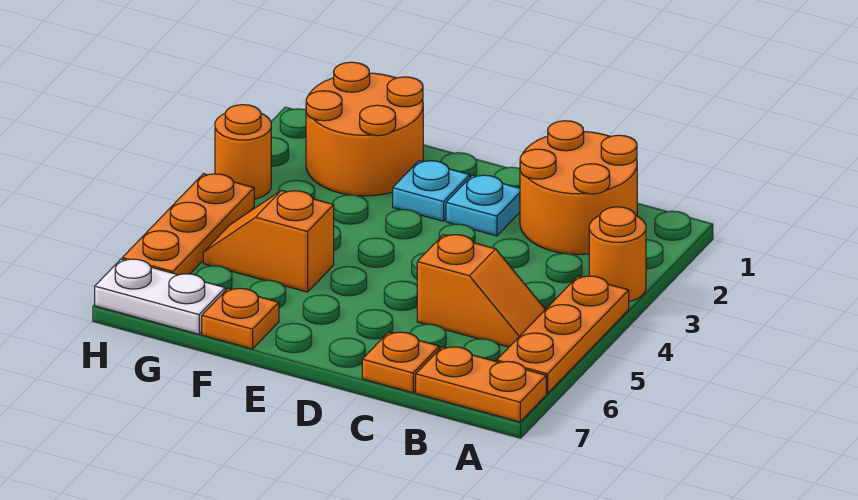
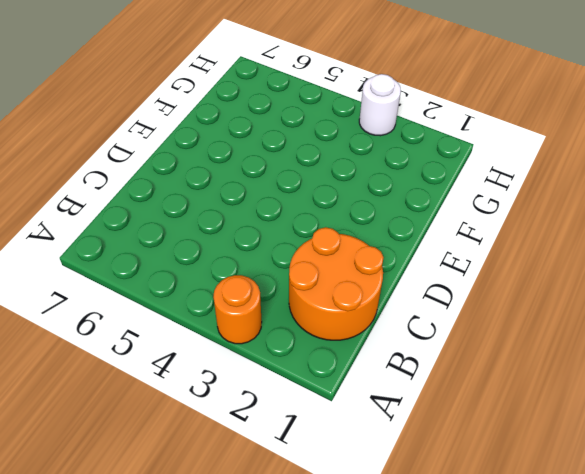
white round brick H3 level 1 -> orange round brick H3 level 1
none -> orange plate A4:A6 level 1
none -> orange plate A7:B7 level 1
none -> orange slope B5:C5 level 1 top C

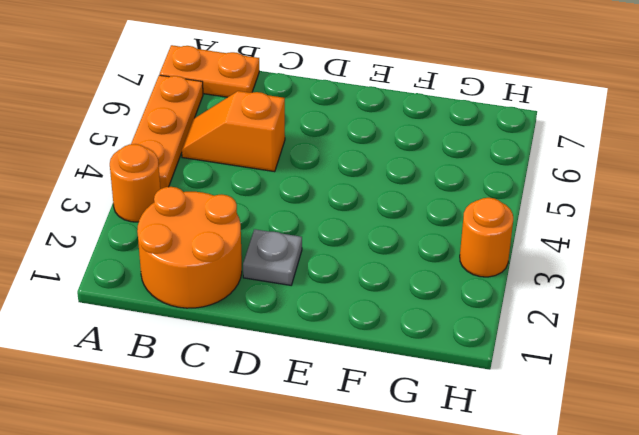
grey plate D2 level 1 -> cyan plate D2 level 1
none -> orange plate C7 level 1
none -> cyan plate E2 level 1
none -> orange round brick F1:G2 level 1

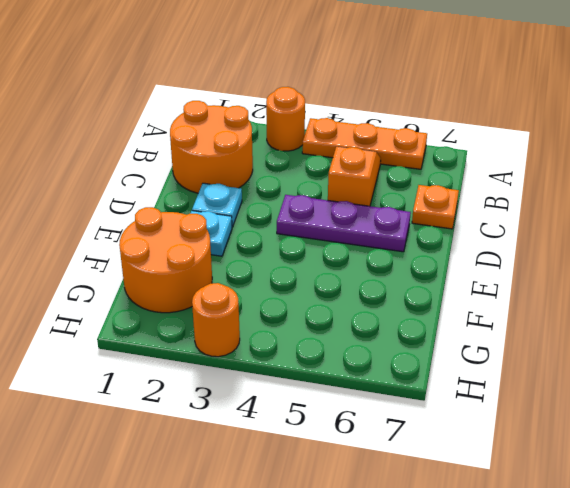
purple plate D4:D6 level 1 -> none
none -> orange plate A7:B7 level 1
none -> orange slope F5:G5 level 1 top F
none -> orange plate F7 level 1

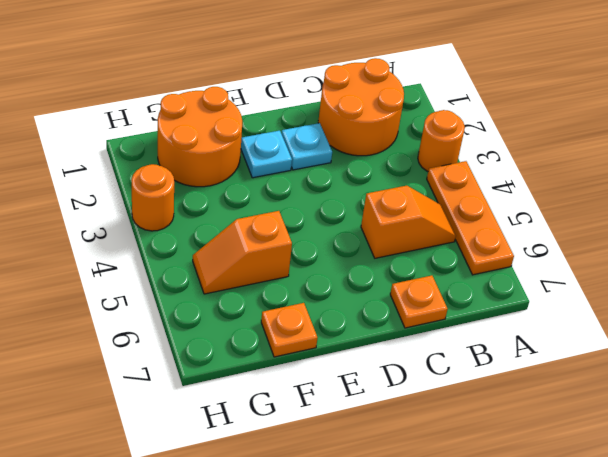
none -> orange plate A7:B7 level 1
none -> white plate G7:H7 level 1
none -> orange plate H4:H6 level 1

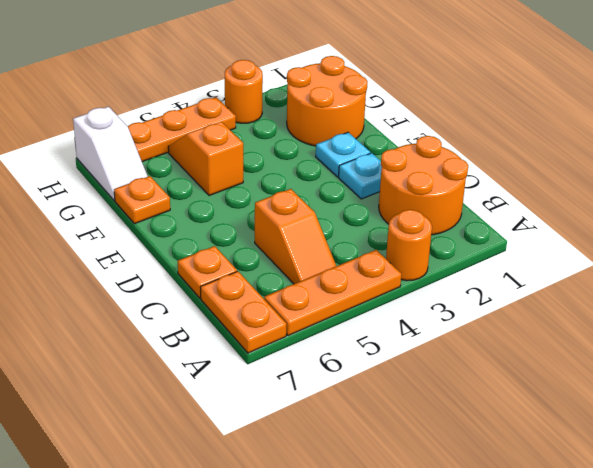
white slope G7:H7 level 1 top H -> white plate G7:H7 level 1

